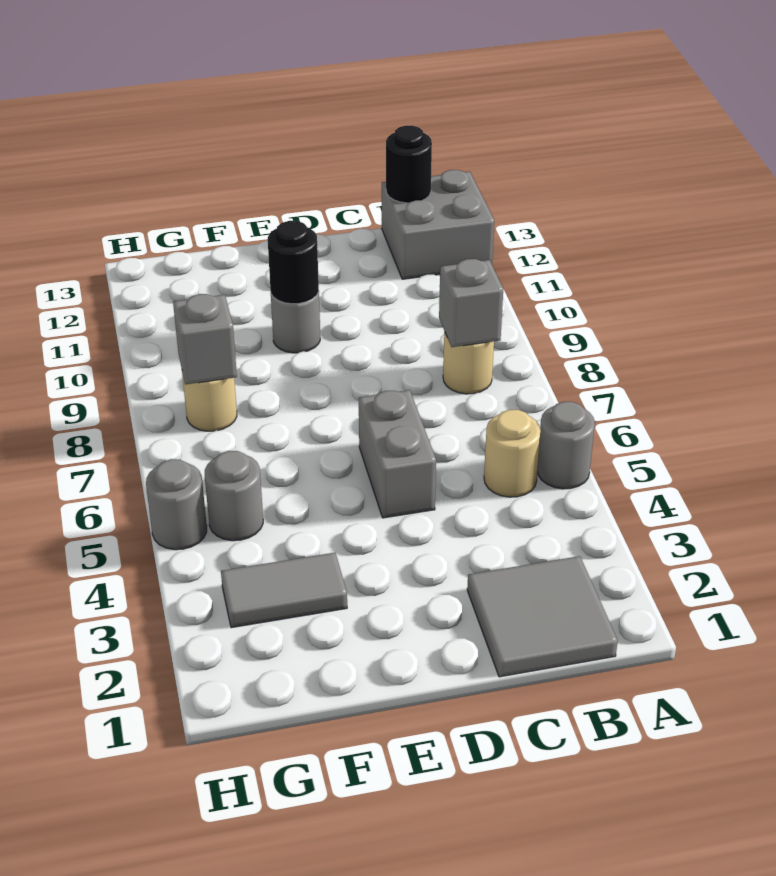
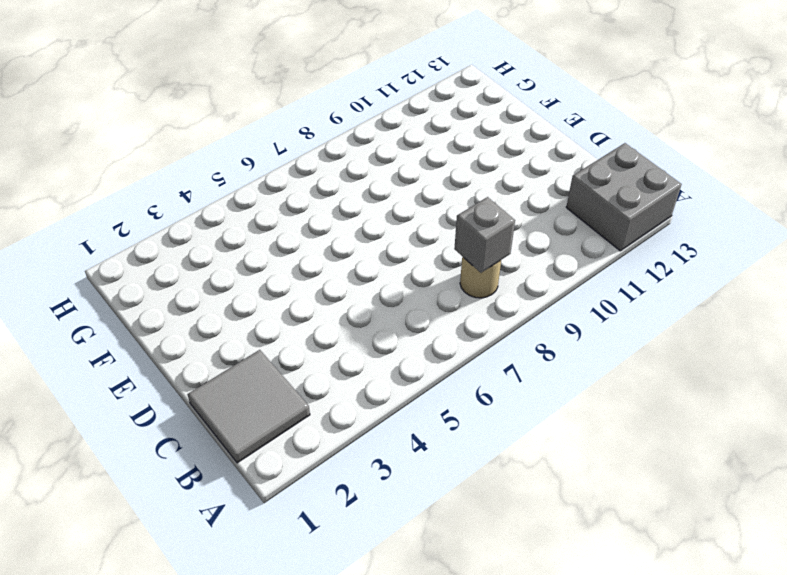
none -> grey round brick A5 level 1
none -> tan round brick B5 level 1
none -> grey brick D5:D6 level 1

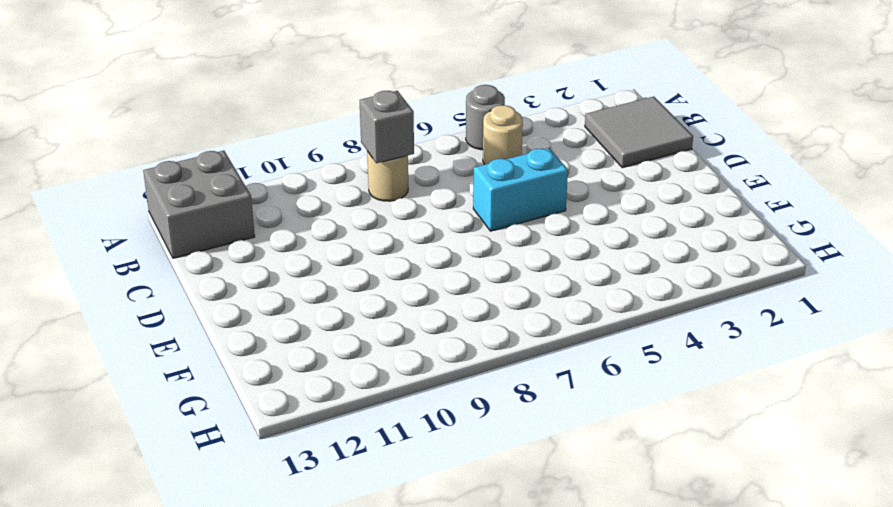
cyan brick D5:D6 level 1 -> grey brick D5:D6 level 1
none -> grey round brick E10 level 1
none -> grey tile F3:G3 level 1
none -> grey round brick G5 level 1

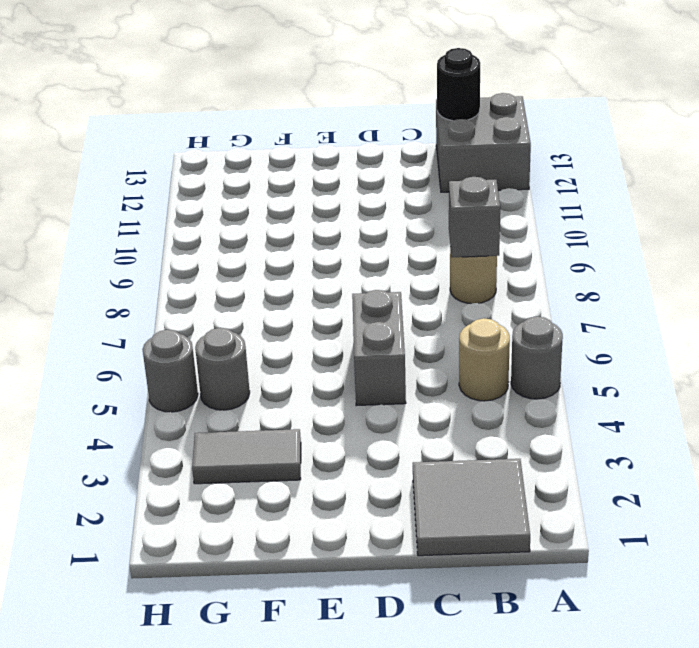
none -> grey round brick E10 level 1
none -> tan round brick G8 level 1
none -> black round brick E10 level 2

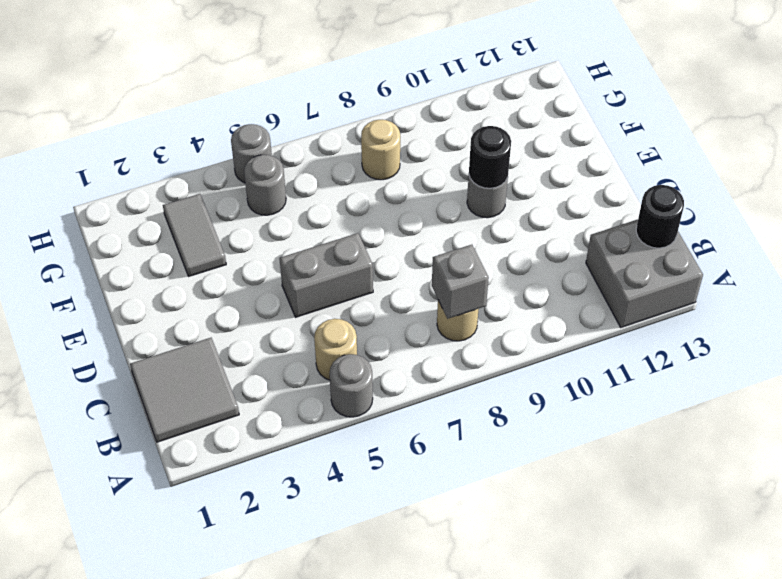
none -> grey brick G8 level 2

